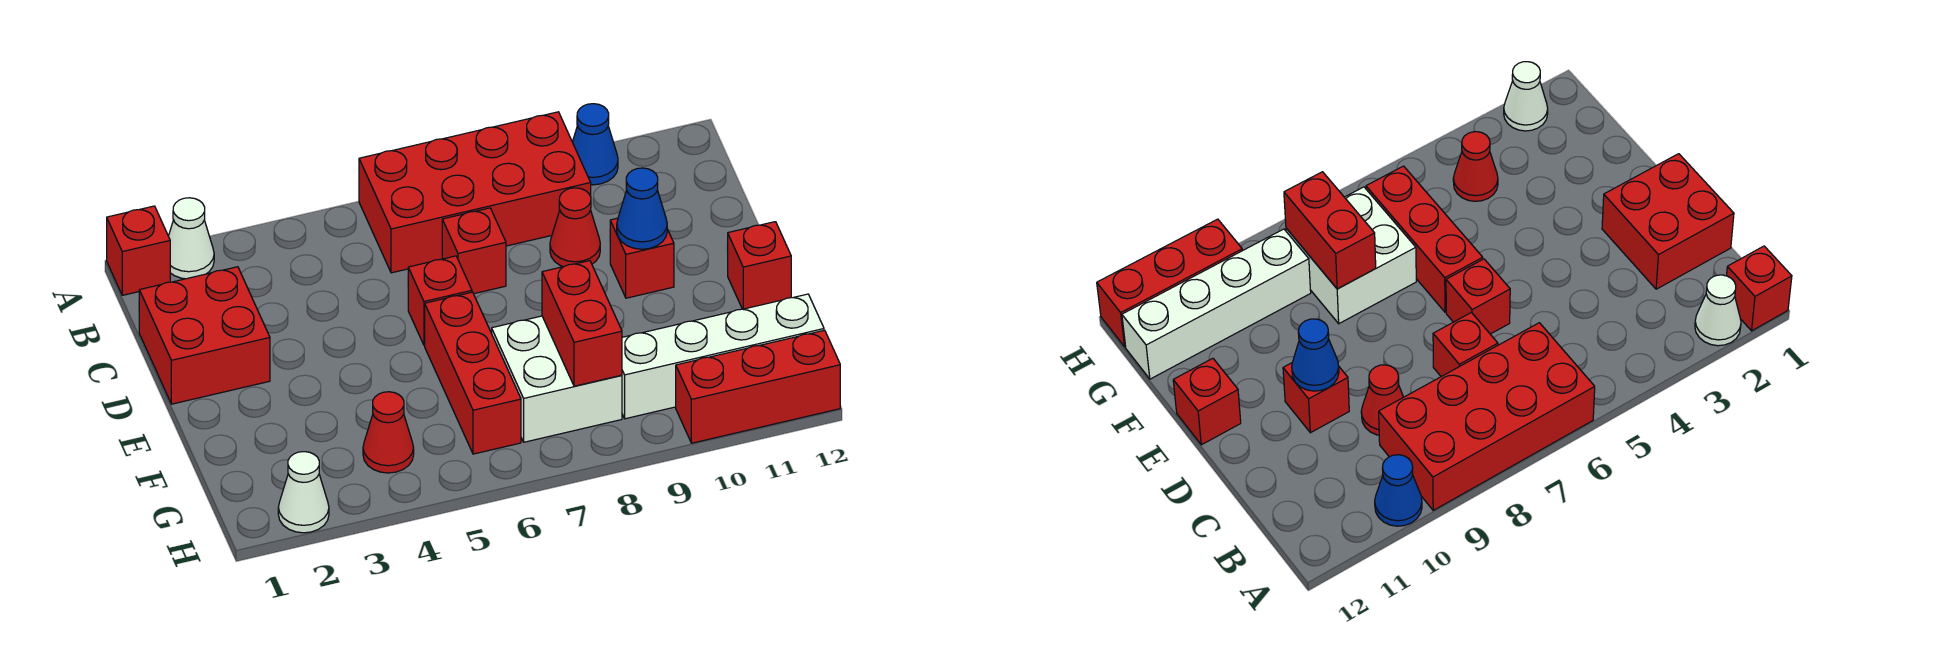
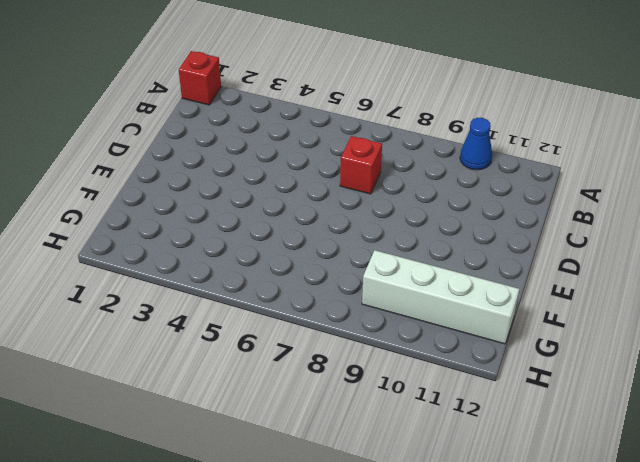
none -> white cone A2 level 1
none -> red brick A6:B9 level 1
none -> red brick C1:D2 level 1

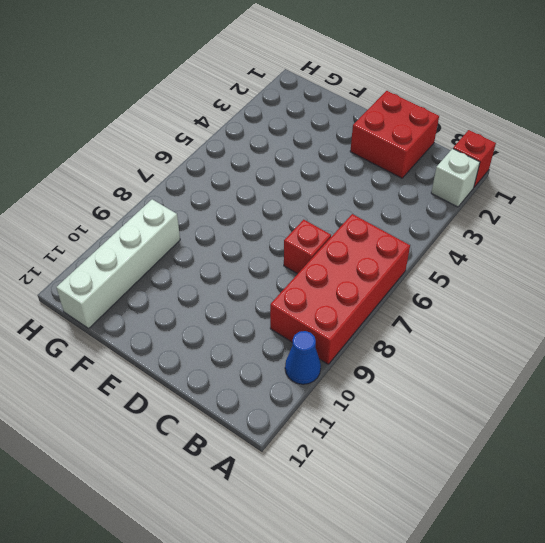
white brick A2 level 1 -> white cone A2 level 1
none -> red cone C9 level 1
none -> red brick D6 level 1
none -> red brick D10 level 1

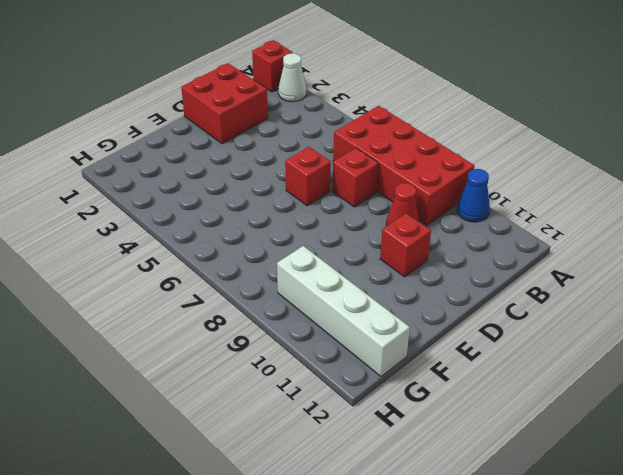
none -> red brick E6:G6 level 1
none -> red brick E12 level 1
none -> white brick F7:G8 level 1

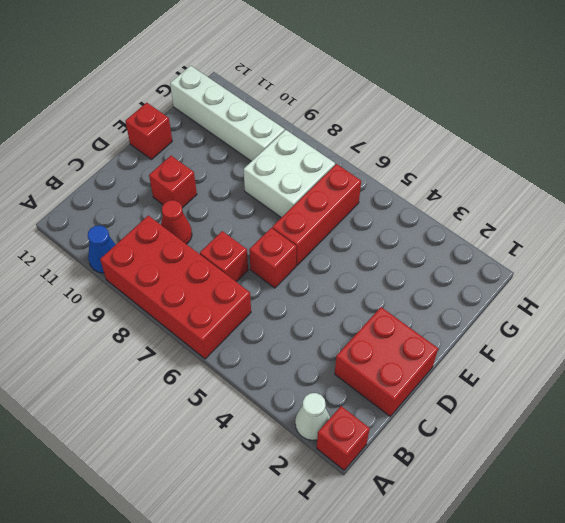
none -> red cone G4 level 1
none -> white cone H2 level 1
none -> red brick H10:H12 level 1

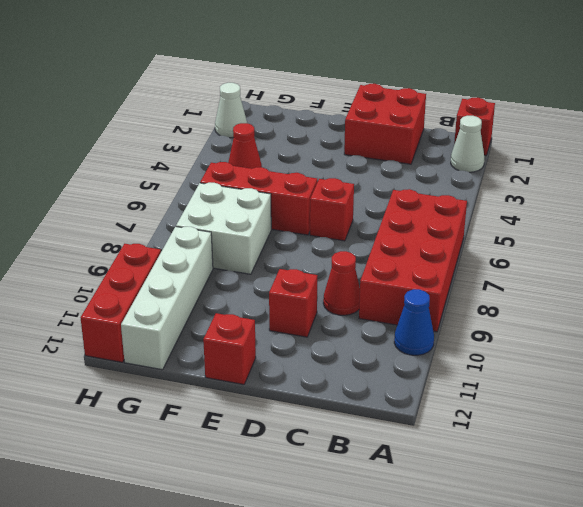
none -> red brick C7 level 1
none -> blue cone D10 level 2
none -> red brick F8:G8 level 2

